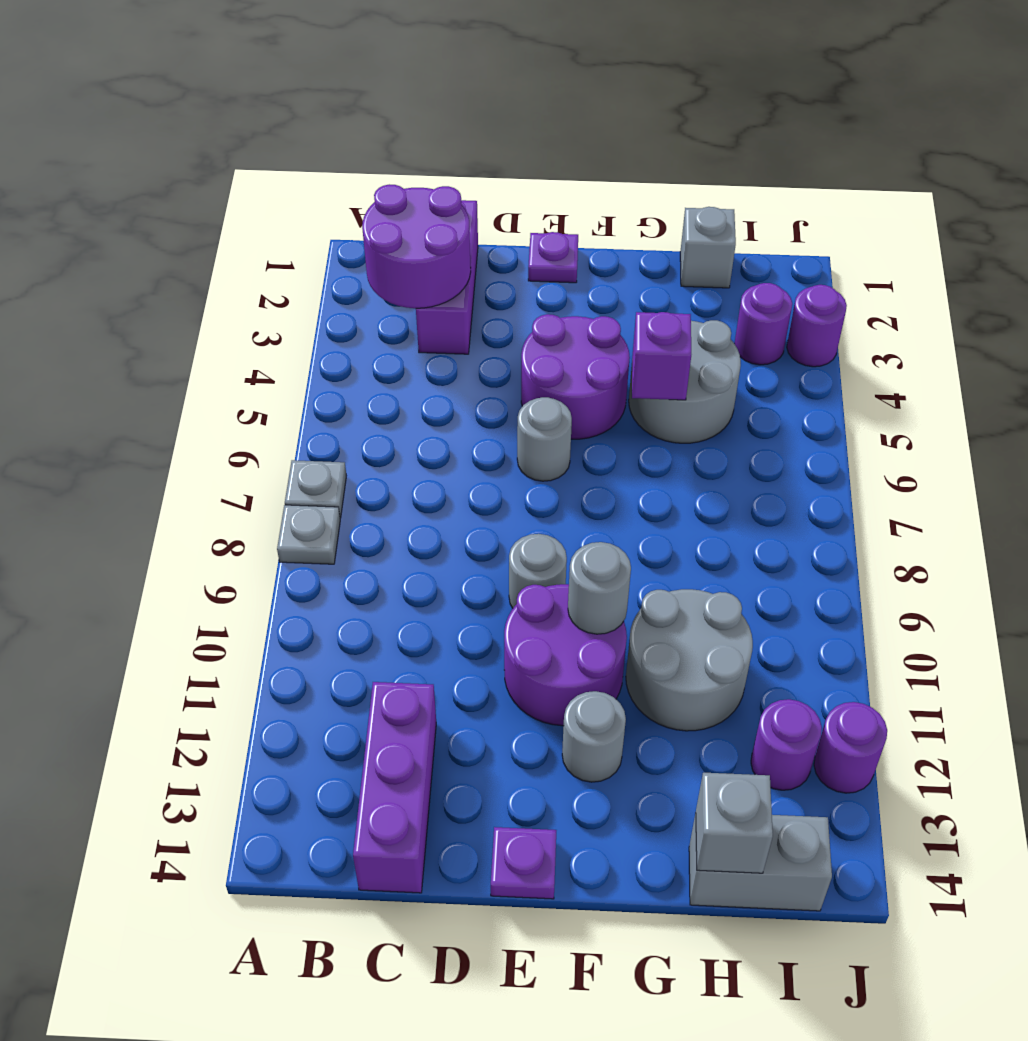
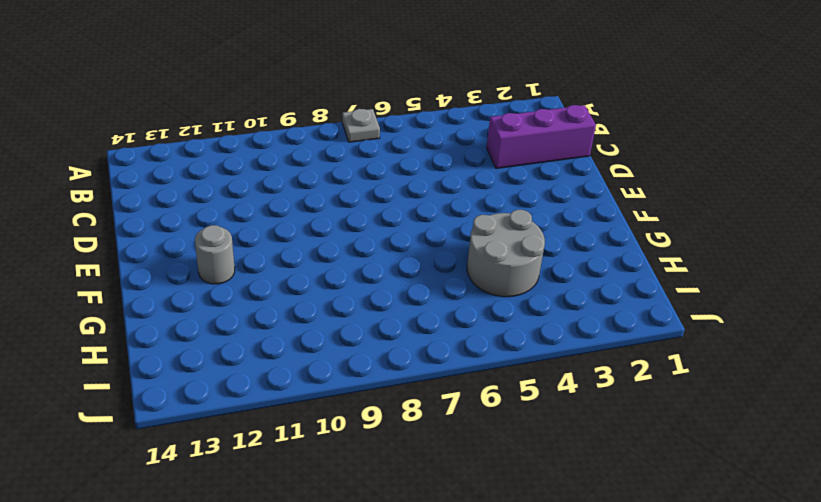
none -> grey plate A8 level 1
none -> purple brick C12:C14 level 1
none -> purple plate E1 level 1

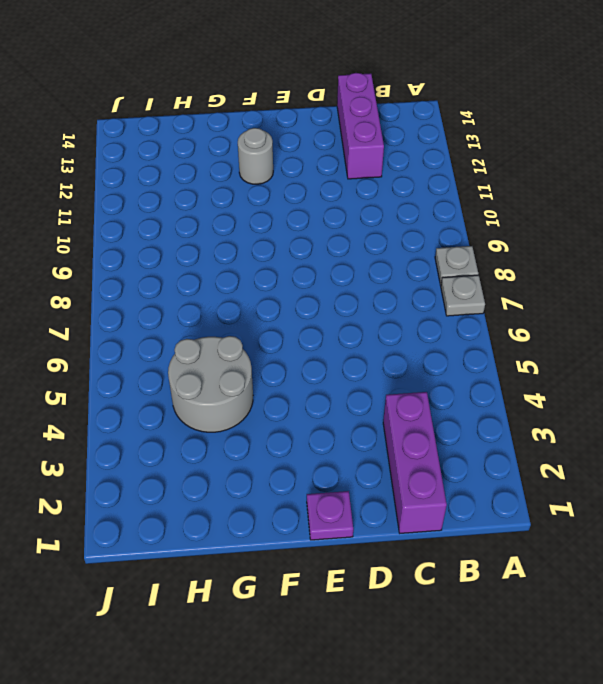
none -> purple round brick E4:F5 level 1
none -> grey round brick E6 level 1
none -> grey round brick E9 level 1

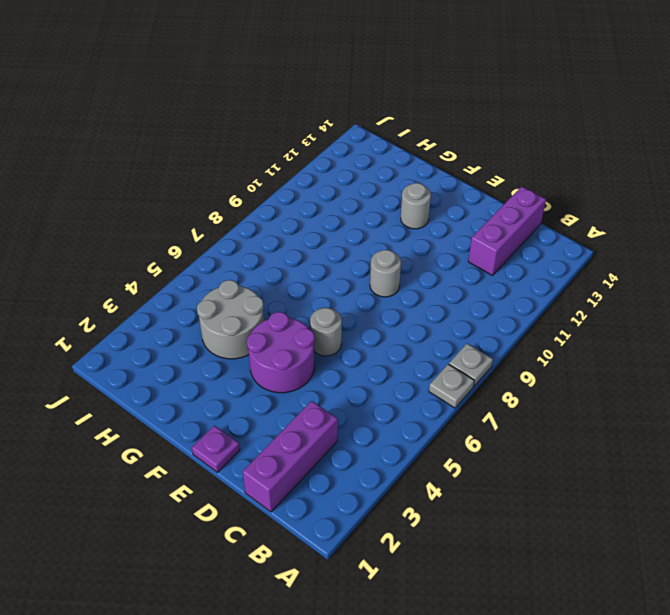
none -> purple round brick E10:F11 level 1
none -> purple plate E14 level 1
none -> grey round brick G10:H11 level 1

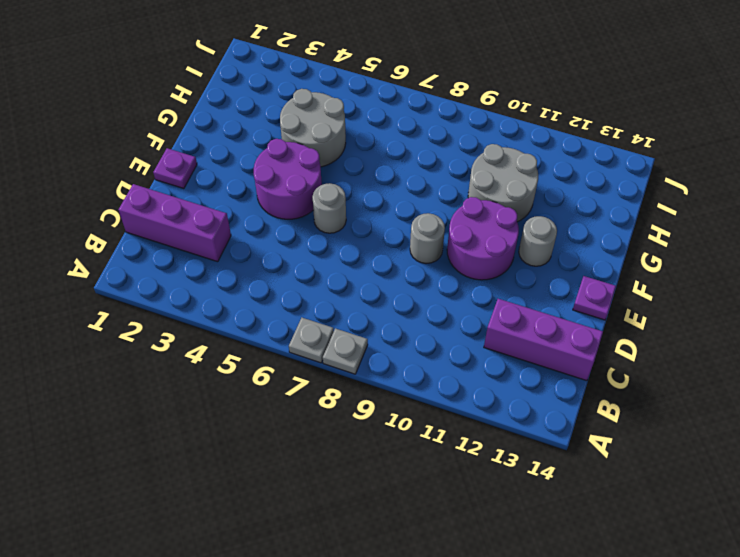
none -> grey brick H1 level 1
none -> grey brick H14:I14 level 1
none -> purple round brick I3 level 1

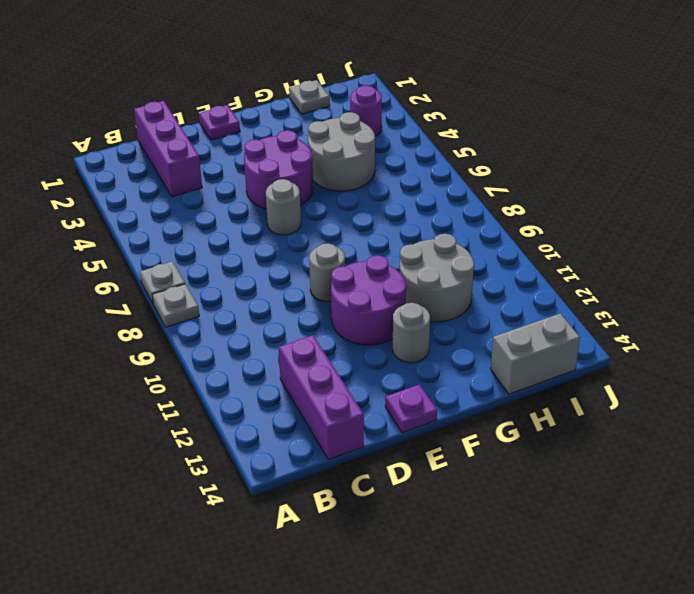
grey plate H1 level 1 -> grey brick H1 level 1
none -> purple round brick I12 level 1
none -> purple round brick J3 level 1
none -> purple round brick J12 level 1

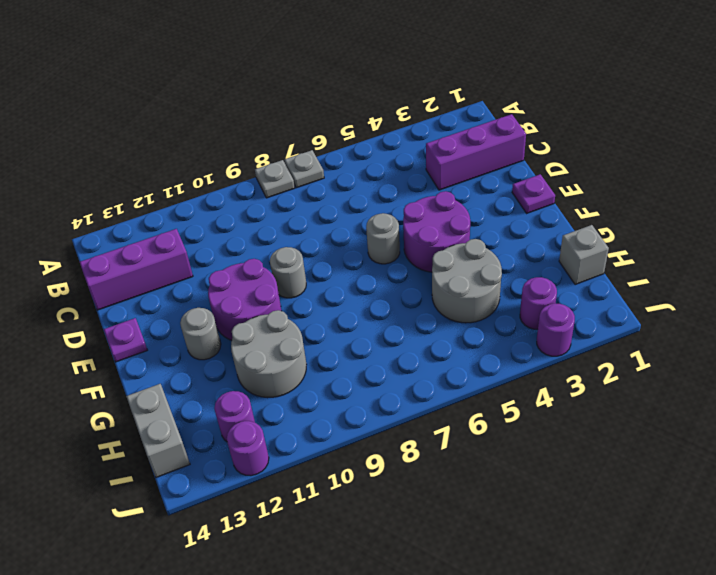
none -> purple round brick B2:C3 level 2
none -> grey round brick F10 level 2
none -> purple brick G5 level 2

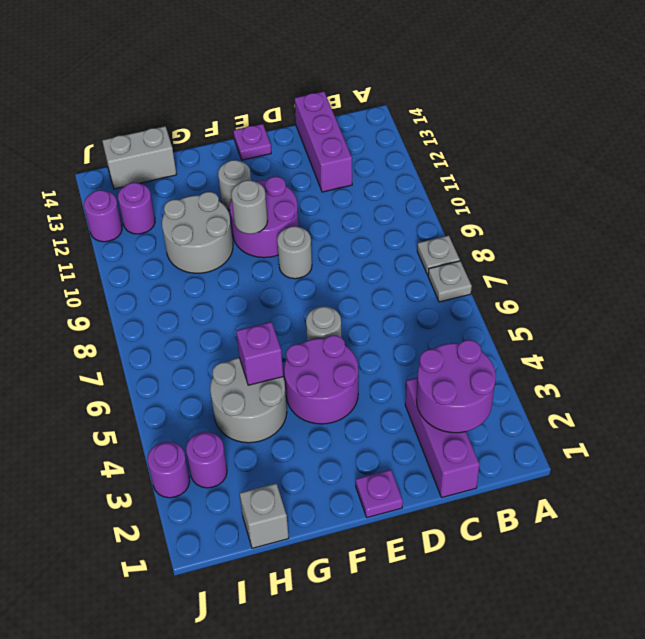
none -> grey brick H14 level 2

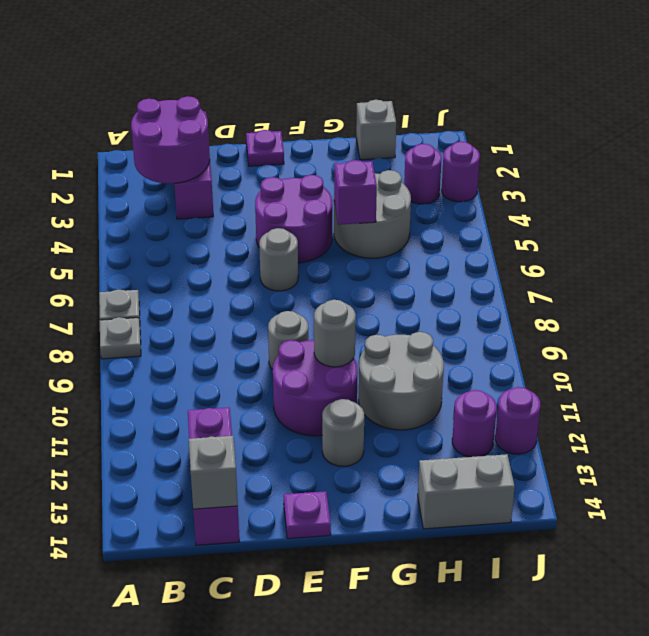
grey brick C14 level 2 -> grey brick H14 level 2

